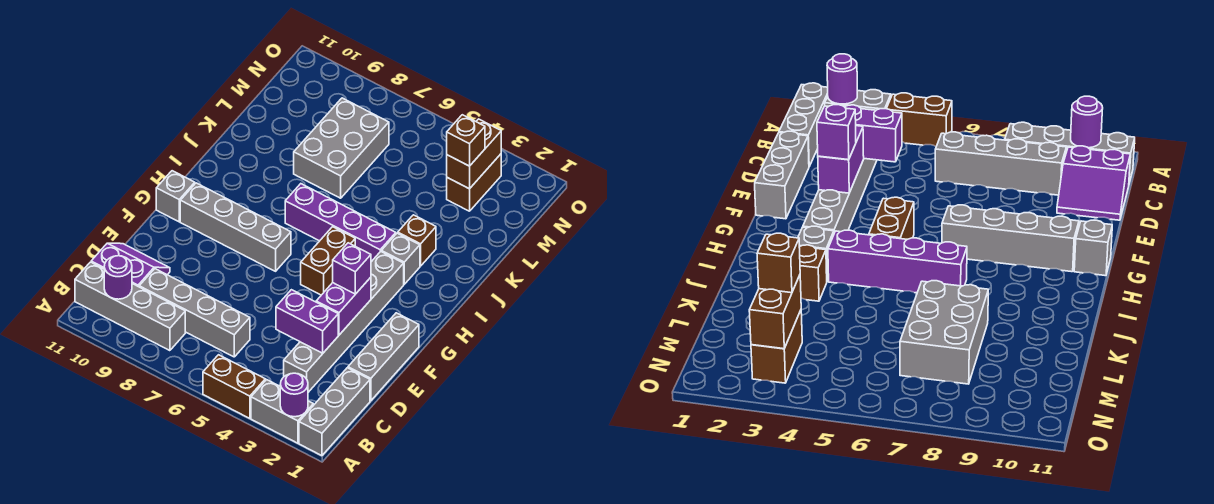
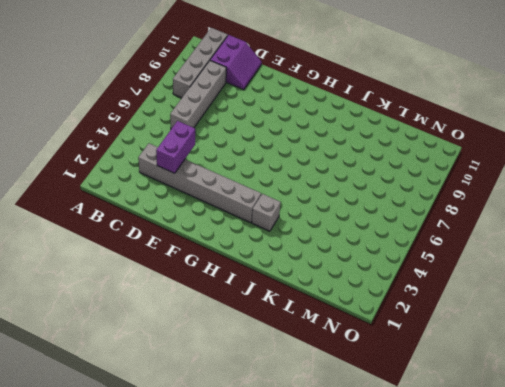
none -> grey brick A1:C1 level 1
none -> grey brick A2:A3 level 1
none -> brown brick A4:A5 level 1

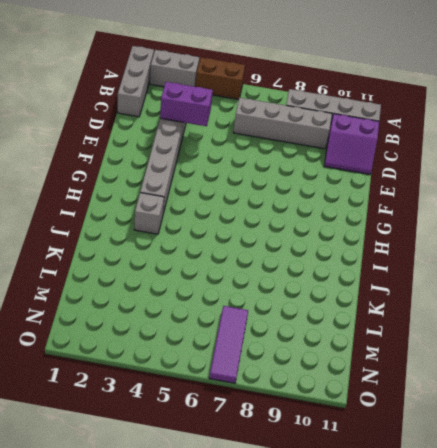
purple tile M7:O7 level 1 -> grey brick K7:M8 level 1
none -> grey brick D1:F1 level 1
none -> brown brick G5:H5 level 1
none -> grey brick G7:G10 level 1

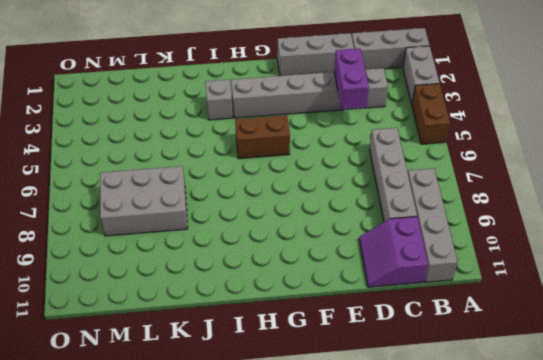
none -> grey brick G7:G10 level 1
none -> grey brick G11 level 1
none -> purple brick I4:I7 level 1

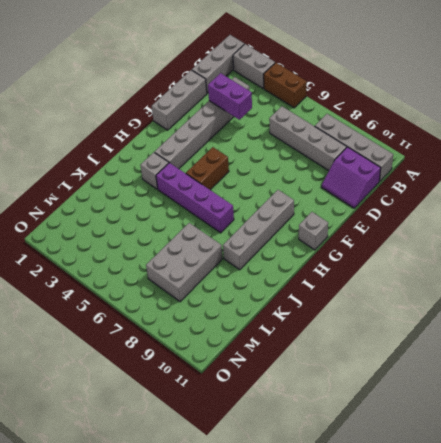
grey brick G9:J9 level 1 -> grey brick G7:G10 level 1
none -> brown brick J3 level 1
none -> brown brick M3:N3 level 1
none -> purple round brick A2 level 2

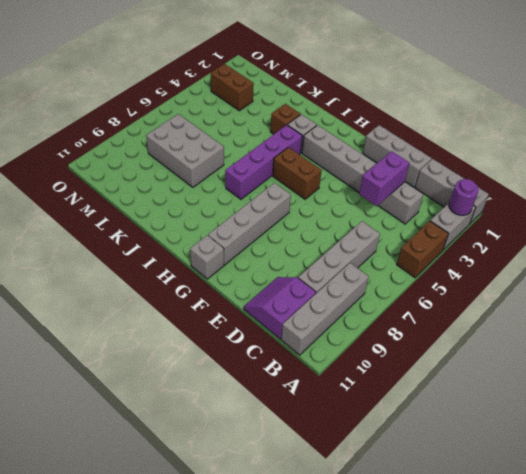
none -> purple round brick B10 level 2
none -> purple brick E3:F3 level 2
none -> brown brick M3:N3 level 2

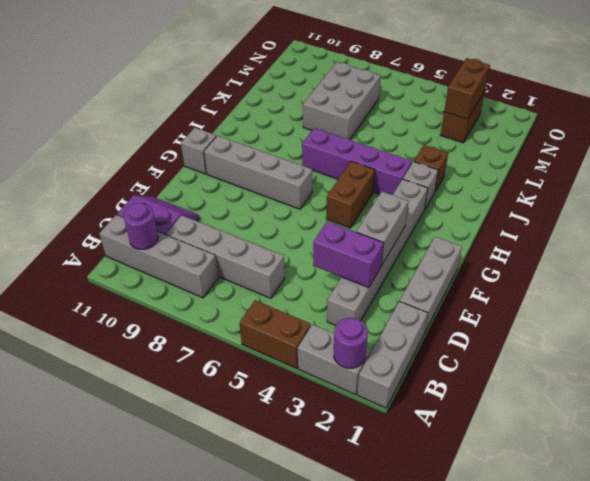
grey brick E3:F3 level 2 -> purple brick E3:F3 level 2
none -> purple brick F3 level 3
none -> brown brick M3 level 3

